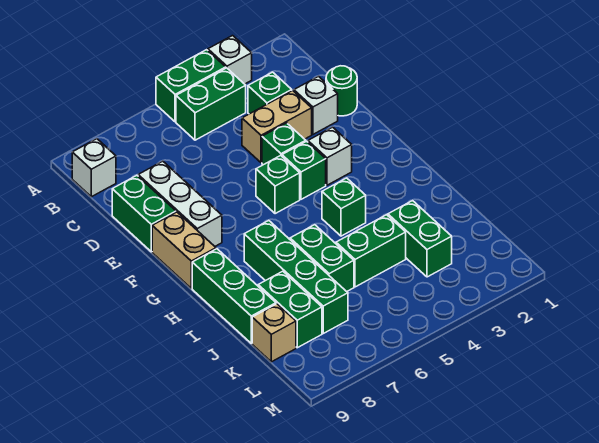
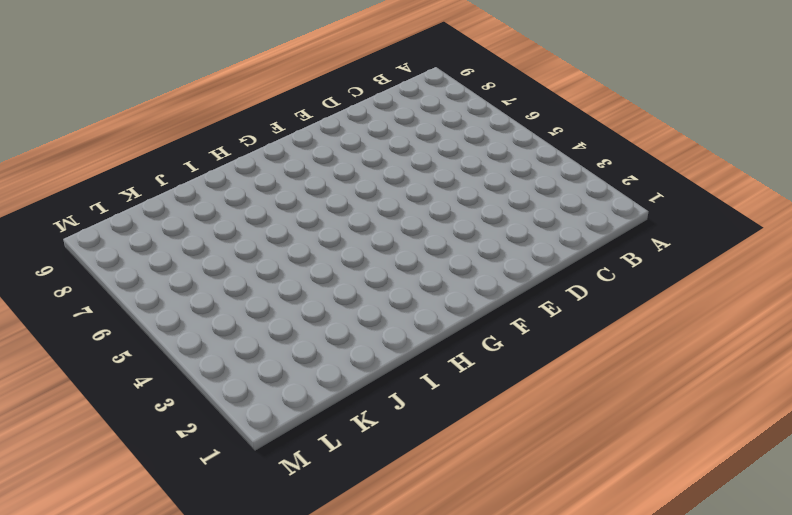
none -> white brick A3 level 1
none -> green brick A4:A5 level 1
none -> green brick B4:B5 level 1

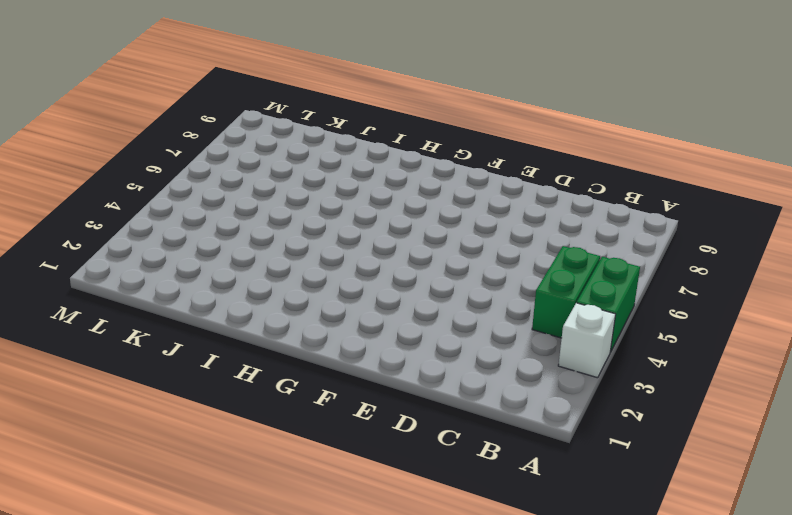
none -> white brick B9 level 1
none -> green brick C3 level 1
none -> green round brick D1 level 1

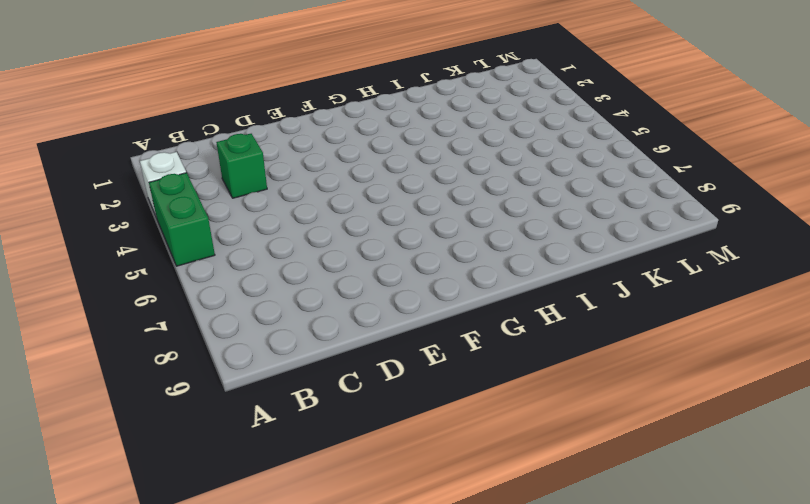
none -> green brick B4:B5 level 1
none -> white brick B9 level 1
none -> green round brick D1 level 1

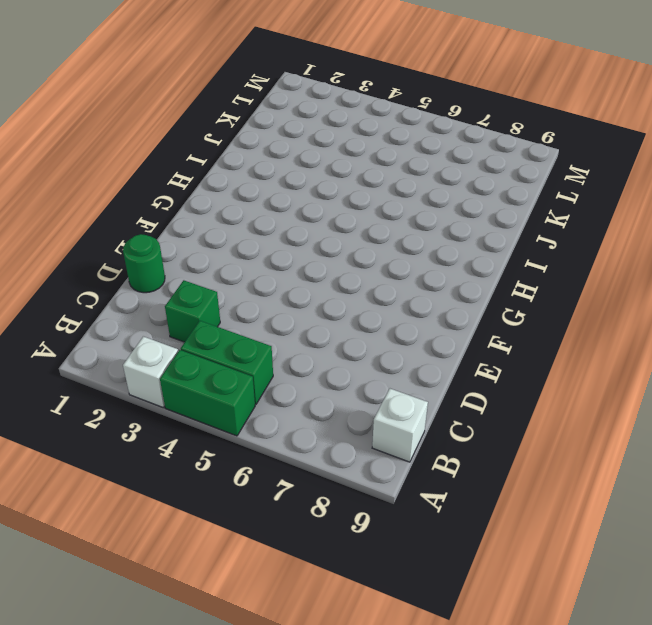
none -> white brick D2 level 1
none -> tan brick D3:D4 level 1
none -> white brick D8:F8 level 1

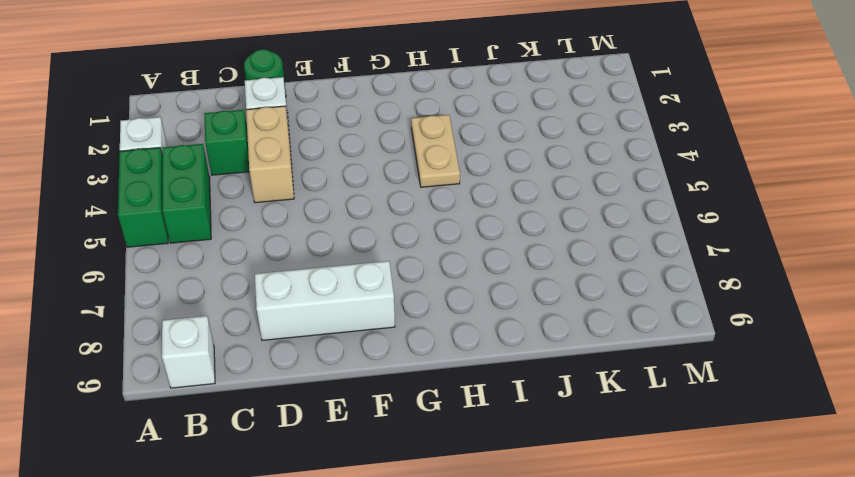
tan plate H3:H4 level 1 -> green brick H4 level 1
none -> green brick D9:E9 level 1
none -> green brick E4 level 1
none -> white brick F3 level 1

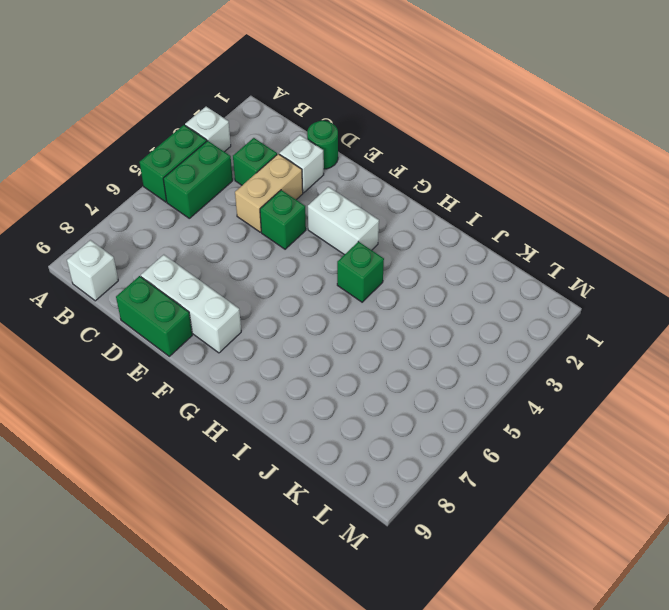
white brick F3:G3 level 1 -> white brick F3 level 1
none -> green brick F4 level 1
none -> green brick F5 level 1
none -> tan brick F9:G9 level 1

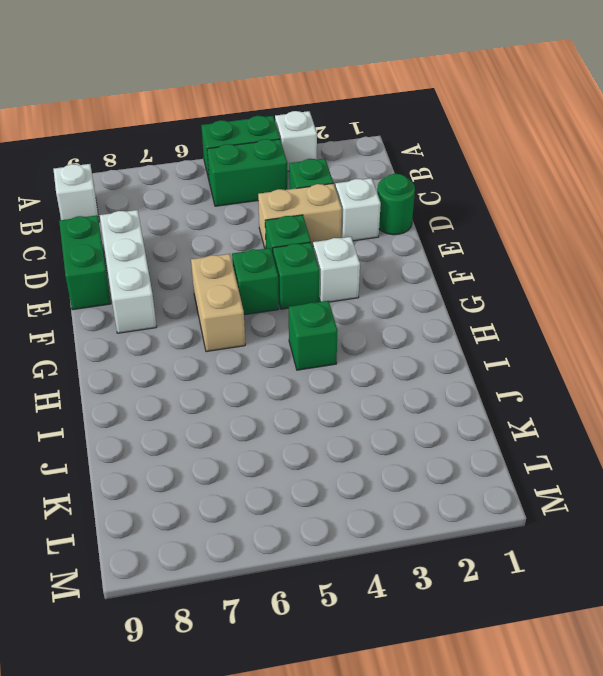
tan brick F6:G6 level 1 -> tan brick F9:G9 level 1
none -> green brick H7:K7 level 1
none -> green brick H9:J9 level 1
none -> green brick I6:J6 level 1

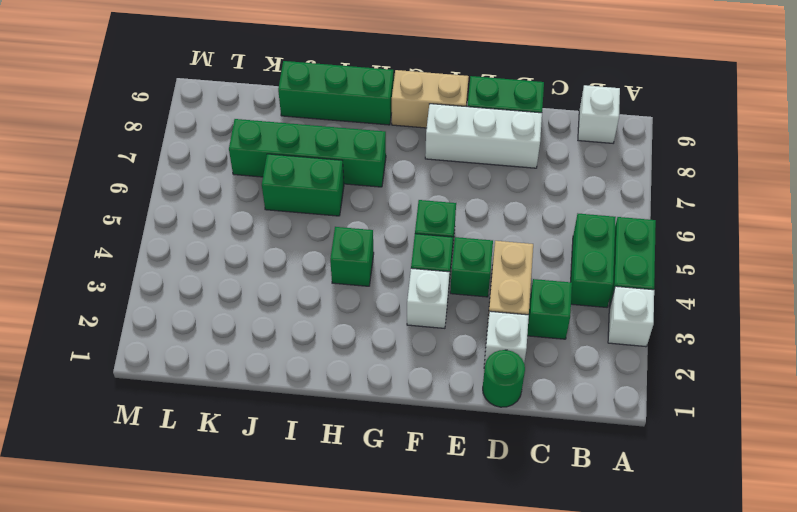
none -> green brick J3:K3 level 1
none -> green brick J4:J5 level 1
none -> green brick J8:K8 level 1

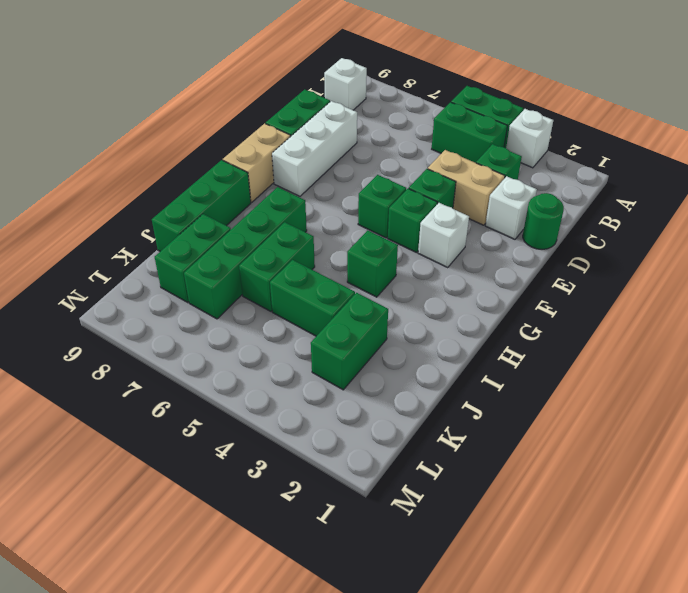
none -> tan brick K9 level 1

